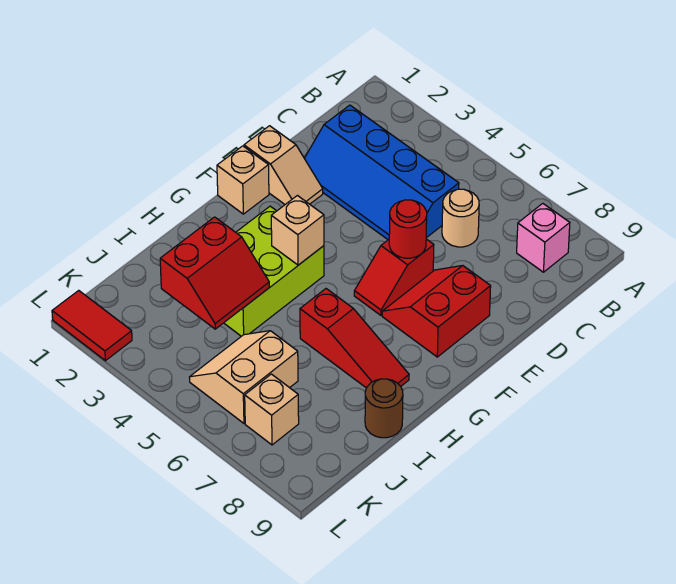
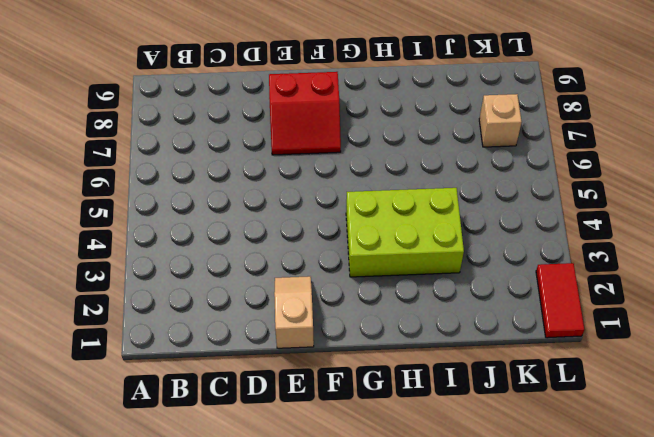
none -> pink brick B8 level 1
none -> blue slope C2:D5 level 1 top C
none -> tan round brick C6 level 1

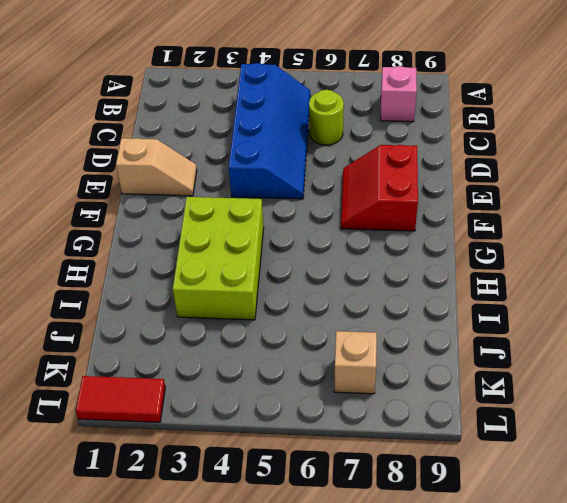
blue slope B4:E5 level 1 top 4 -> blue slope C2:D5 level 1 top C
lime round brick C6 level 1 -> tan round brick C6 level 1
none -> red slope E6:F6 level 1 top E
none -> tan brick F1 level 1
none -> red slope H6:H8 level 1 top 6

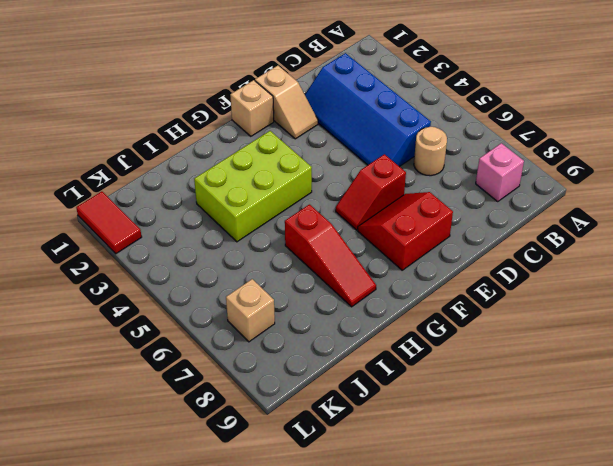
none -> brown round brick I9 level 1
none -> tan slope J5:K6 level 1 top 6
none -> red round brick E6 level 2

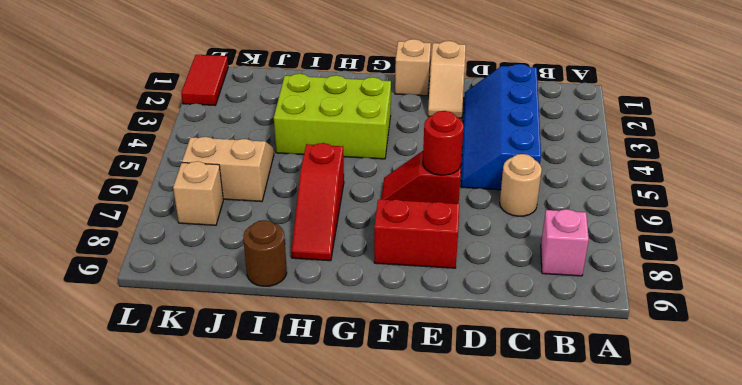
none -> tan brick G4 level 2
none -> red slope I3:J4 level 2 top 3

